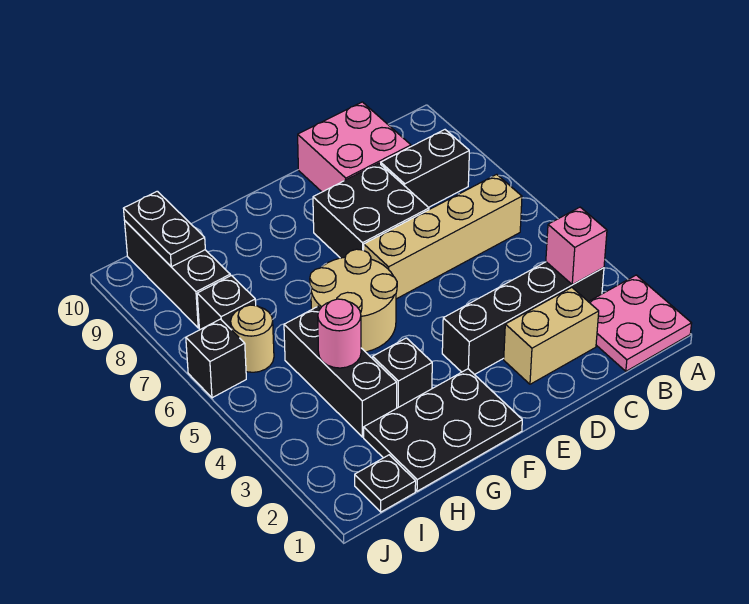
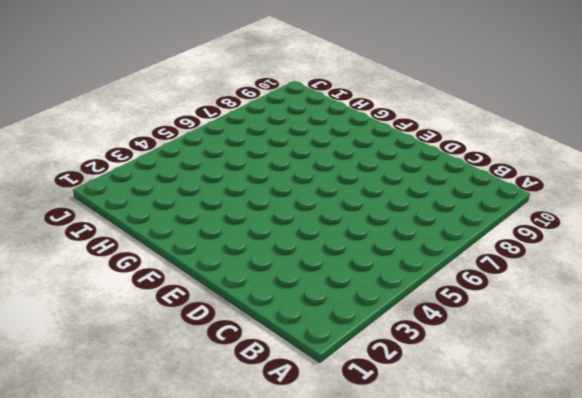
none -> pink plate A1:B2 level 1
none -> black brick B3:E3 level 1
none -> tan brick B6:E6 level 1

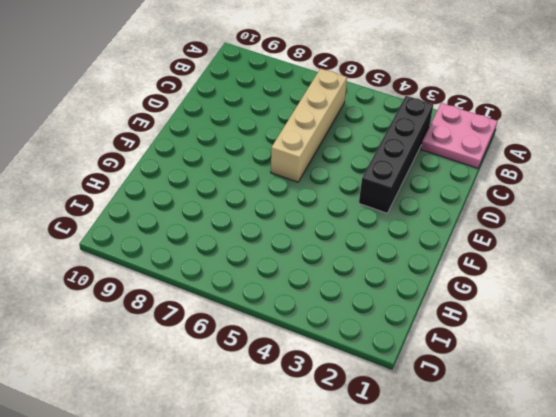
none -> black brick B8:C8 level 1
none -> tan brick C2:D2 level 1
none -> pink brick C9:D10 level 1

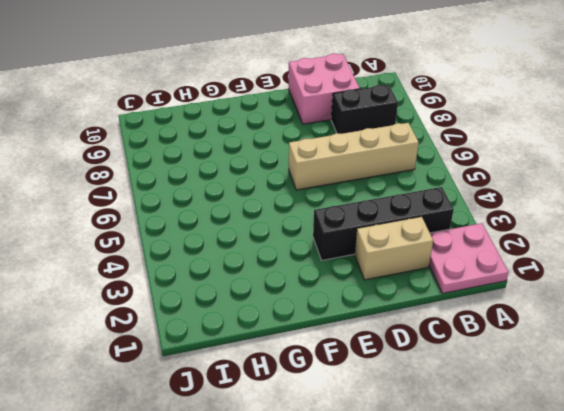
none -> black brick D7:E8 level 1
none -> black plate F1:H2 level 1
none -> tan round brick F5:G6 level 1

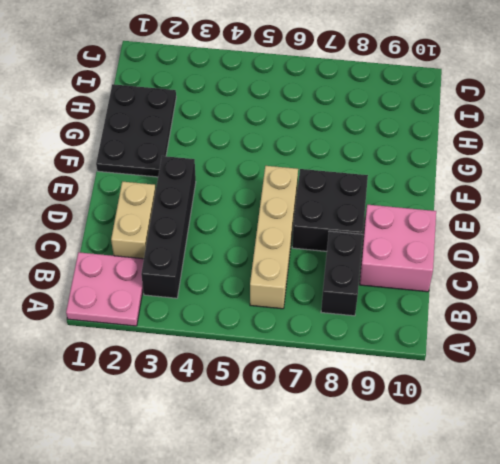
none -> tan round brick F5:G6 level 1
none -> black brick G3 level 1
none -> black brick H3:H5 level 1

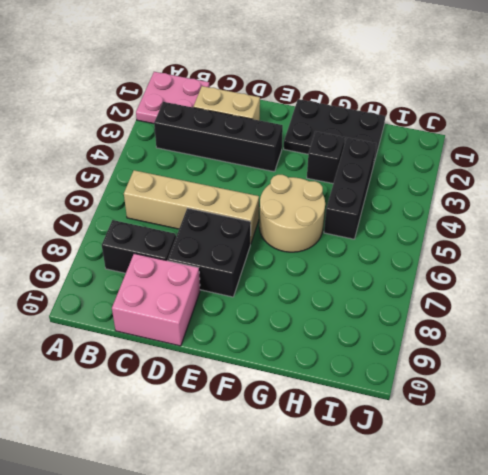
none -> black plate I1 level 1
none -> tan round brick I6 level 1
none -> black brick I7 level 1

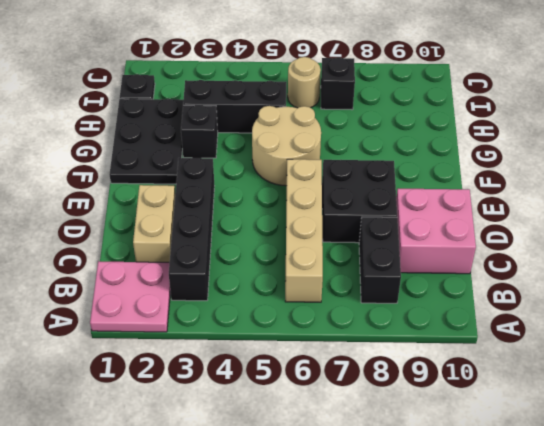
none -> black brick I8:I10 level 1
none -> black brick J6 level 1
none -> pink brick B3 level 2

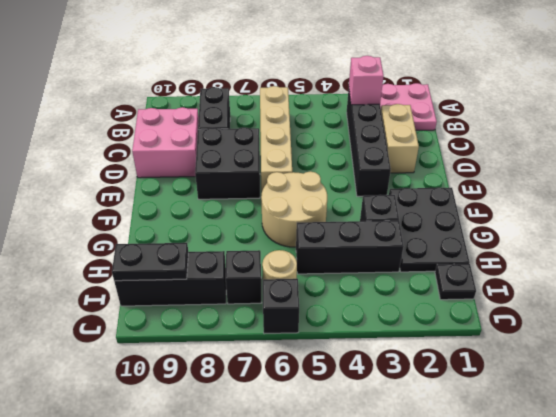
none -> pink round brick H4 level 2

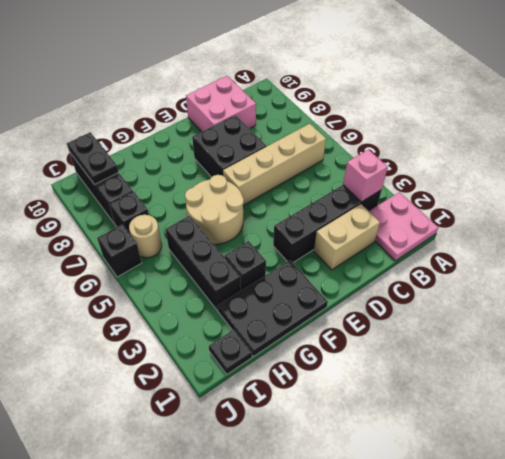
none -> black brick B8:C8 level 1
none -> pink round brick H4 level 2

